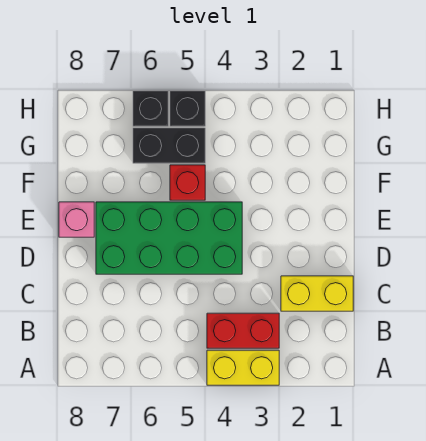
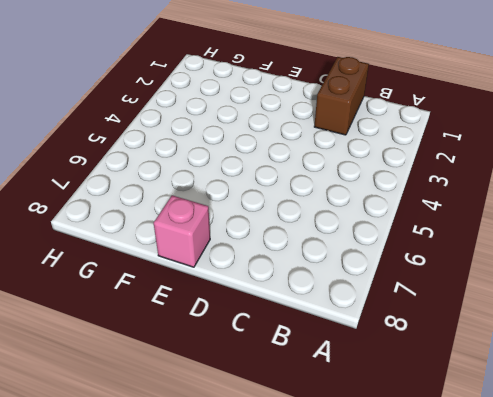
brown brick C1:C2 level 1 -> yellow brick C1:C2 level 1
none -> yellow brick A3:A4 level 1
none -> red brick B3:B4 level 1

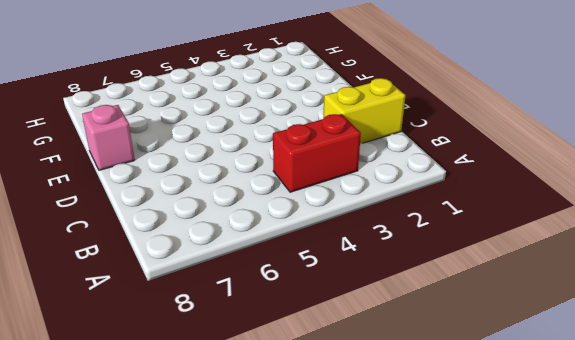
none -> yellow brick A3:A4 level 1
none -> green brick D4:E7 level 1

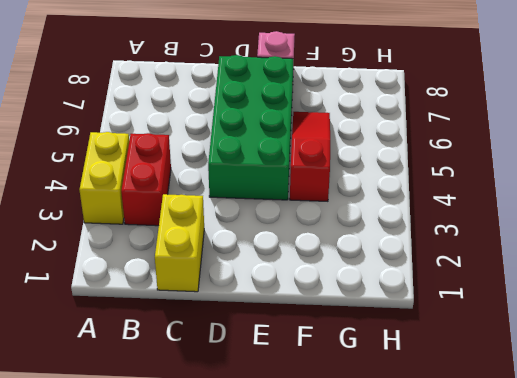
red slope F4:F6 level 1 top 4 -> red brick F5 level 1
none -> black brick G5:G6 level 1
none -> black brick H5 level 1

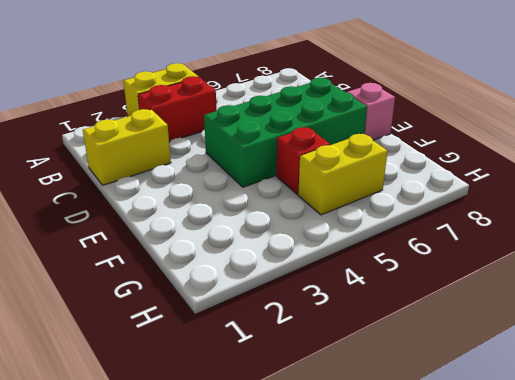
yellow brick G5:G6 level 1 -> black brick G5:G6 level 1
none -> black brick H5 level 1
none -> black brick H6 level 1

